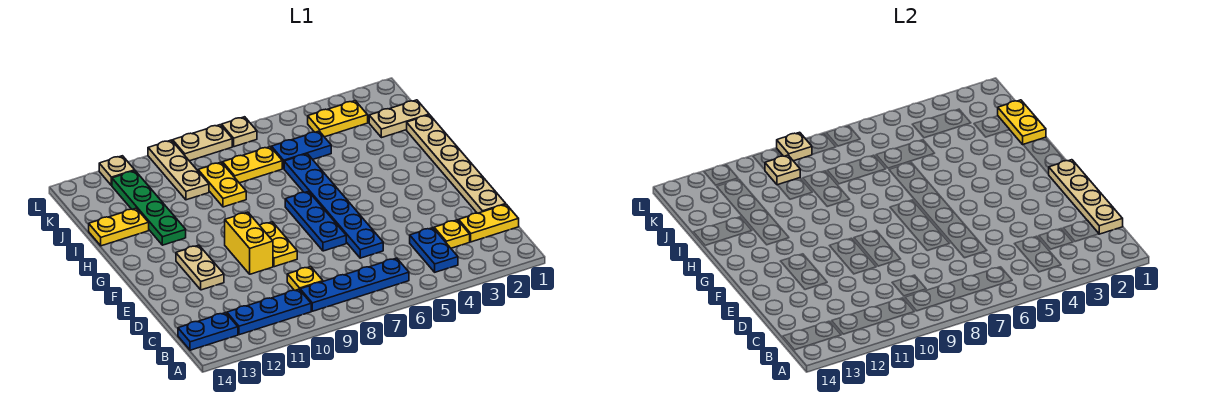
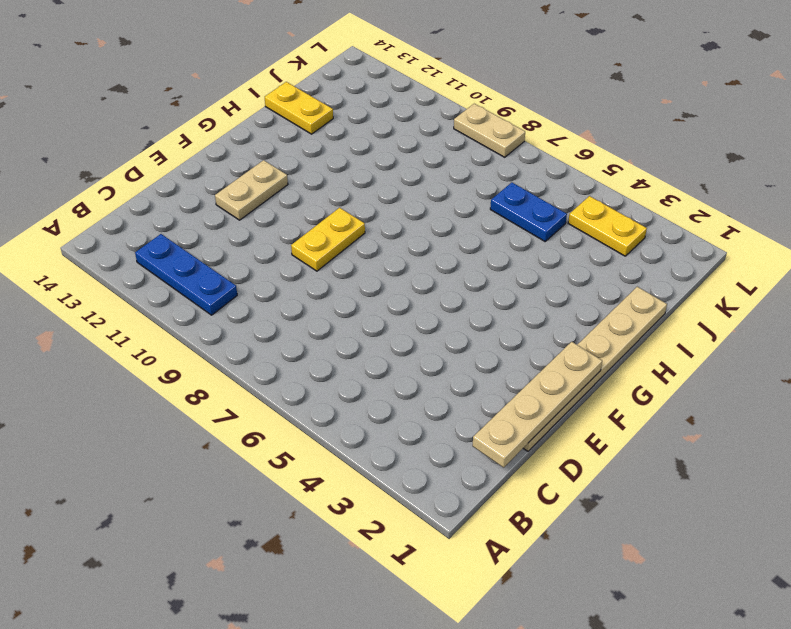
none -> blue plate B4:C4 level 1
none -> blue plate B6:B9 level 1
none -> blue plate B13:B14 level 1

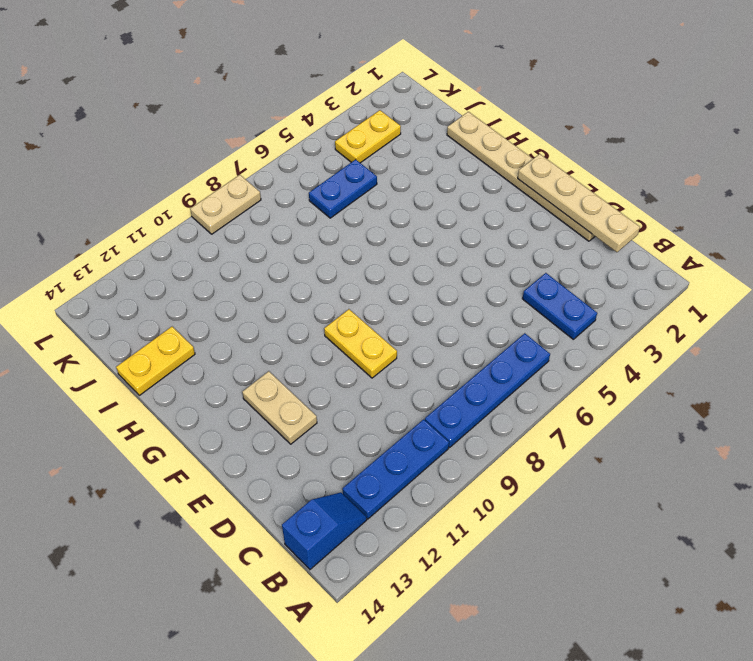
blue slope B13:B14 level 1 top 14 -> blue plate B13:B14 level 1
none -> yellow plate C1:C2 level 1
none -> yellow plate C3 level 1
none -> yellow plate C9 level 1

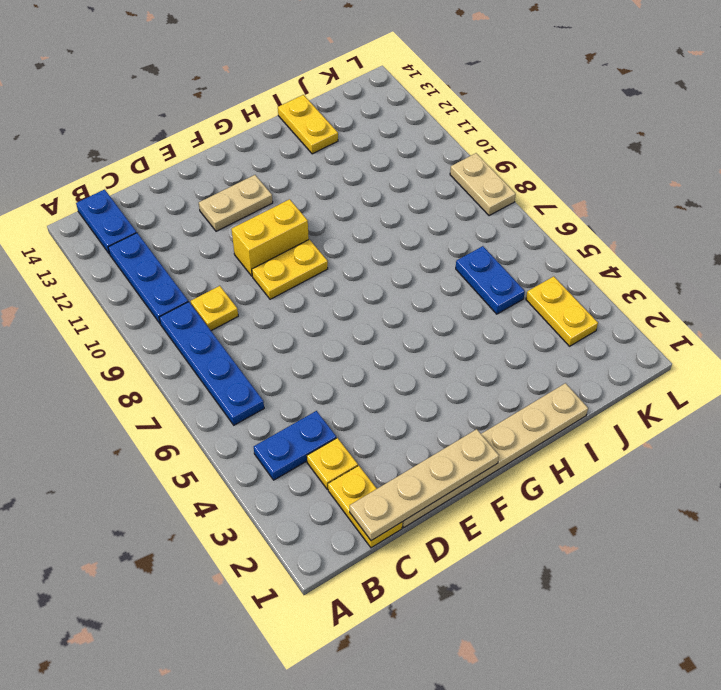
none -> blue plate D6:I6 level 1
none -> blue plate E7:G7 level 1
none -> green plate H12:K12 level 1

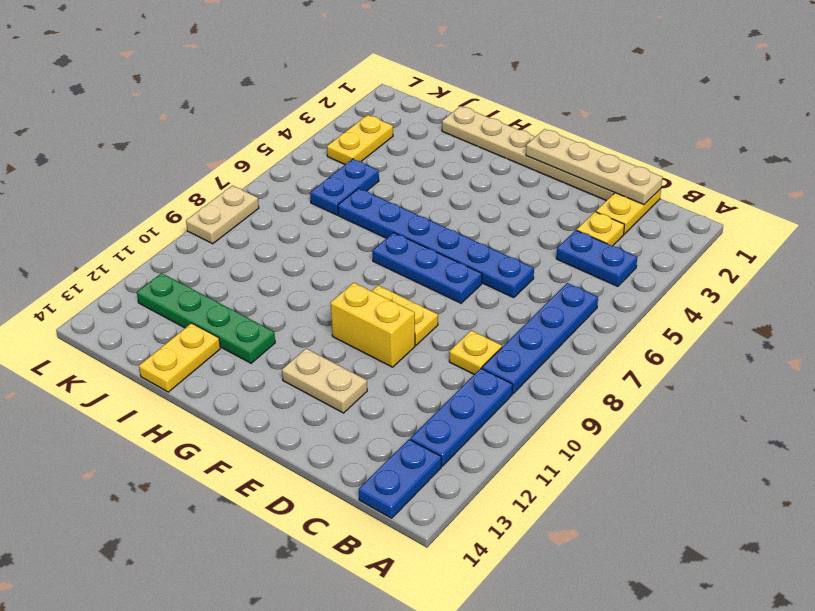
none -> yellow plate I9:J9 level 1
none -> tan plate J1:J2 level 1
none -> yellow plate J7:J8 level 1

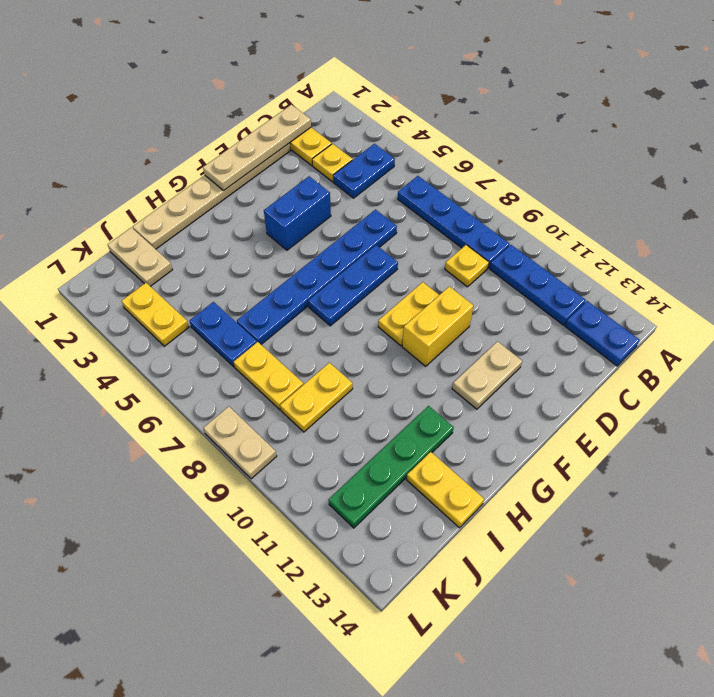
blue brick E4:F4 level 1 -> none
none -> tan plate J10:L10 level 1
none -> tan plate L7 level 1
none -> tan plate L12 level 1

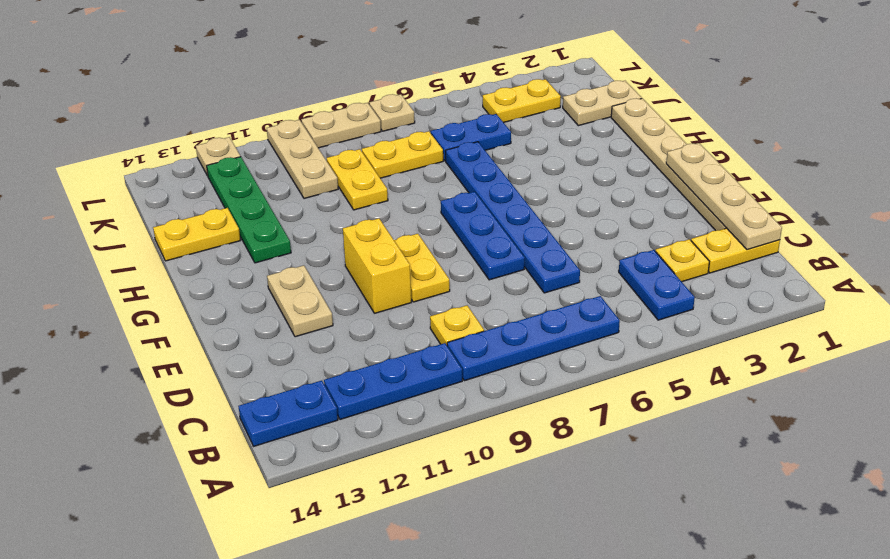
none -> yellow plate I1:J1 level 2
none -> tan plate K10 level 2
none -> tan plate L9 level 2

